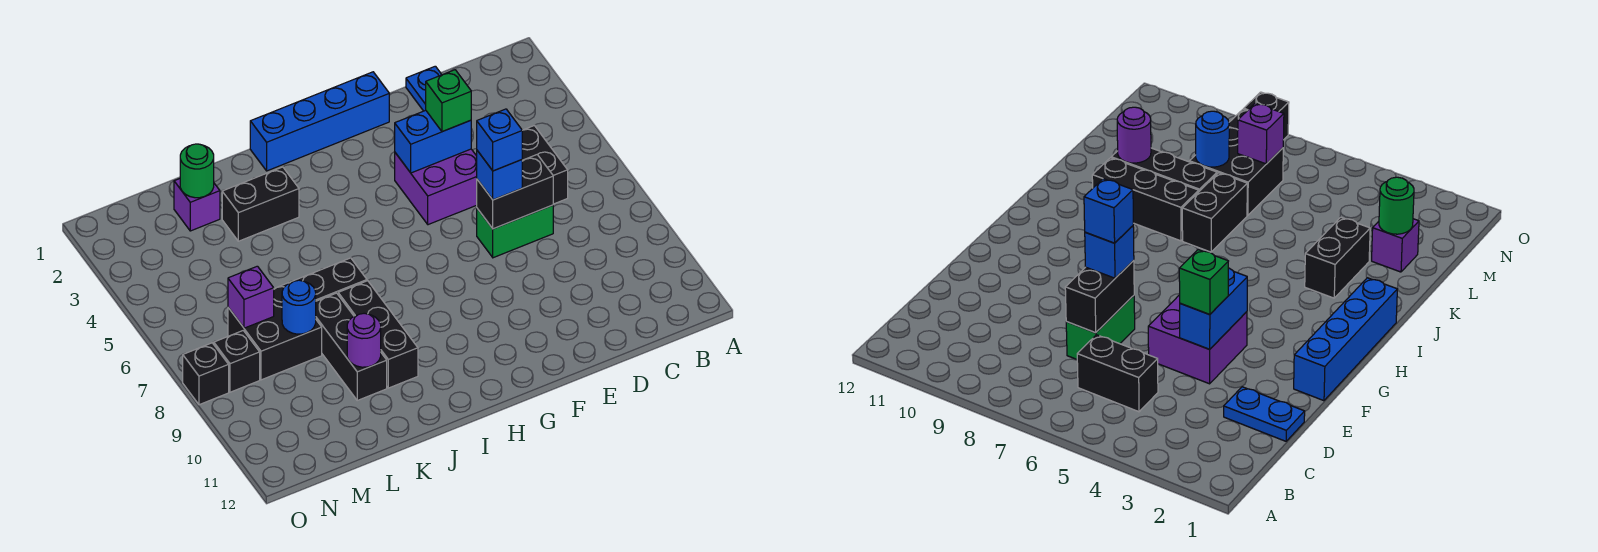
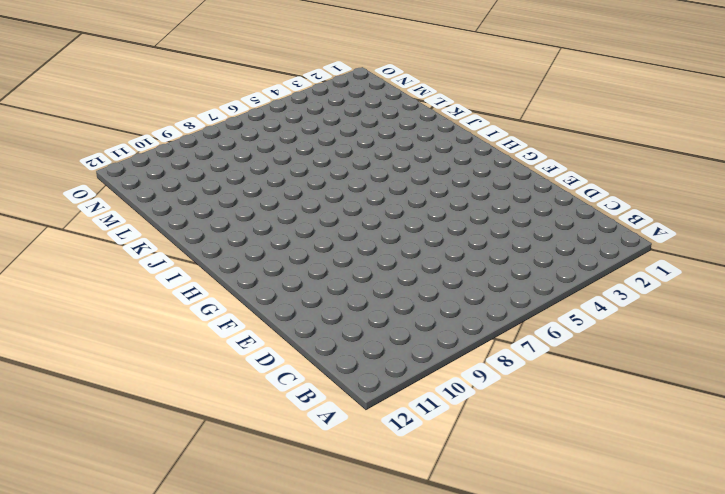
none -> black brick C5:C6 level 1
none -> blue plate D1:D2 level 1
none -> green brick D7:E7 level 1

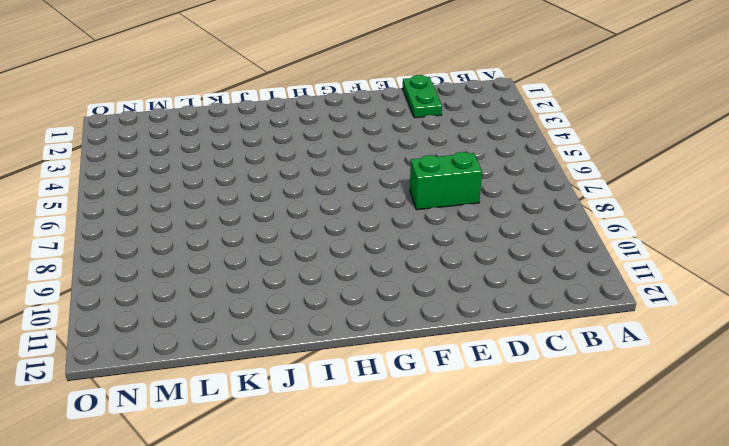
green plate D1:D2 level 1 -> blue plate D1:D2 level 1
none -> black brick C5:C6 level 1
none -> purple brick E4:F5 level 1
none -> blue brick F1:I1 level 1

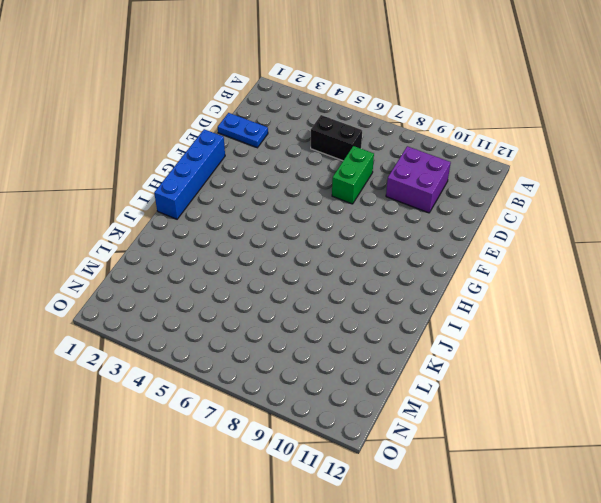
purple brick C9:D10 level 1 -> purple brick E4:F5 level 1
none -> black brick J3:K3 level 1
none -> black brick J7:K7 level 1
none -> black brick J8:J10 level 1

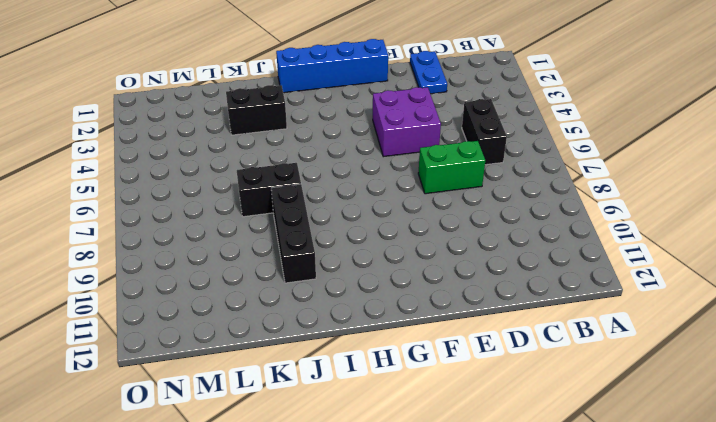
none -> black brick K8:K10 level 1
none -> purple brick L2 level 1
none -> black brick L7:M8 level 1

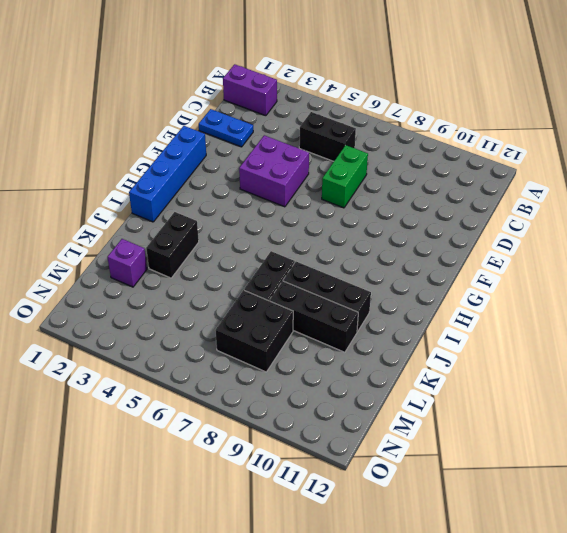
purple brick B1:B2 level 1 -> none
none -> black brick N8 level 1
none -> black brick O8 level 1
none -> black brick D7:E7 level 2

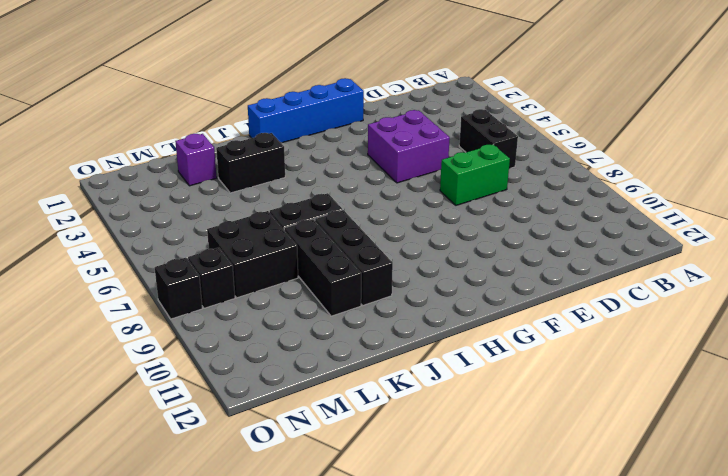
none -> blue plate D1:D2 level 1
none -> black brick D7:E7 level 2
none -> blue brick E4:F4 level 2

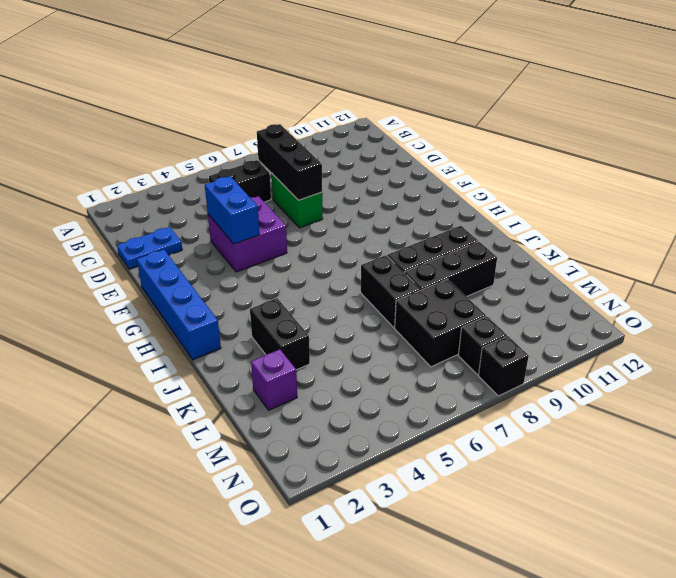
black brick C7:E7 level 2 -> black brick D7:E7 level 2
none -> purple round brick K10 level 2
none -> green round brick L2 level 2
none -> blue round brick L8 level 2

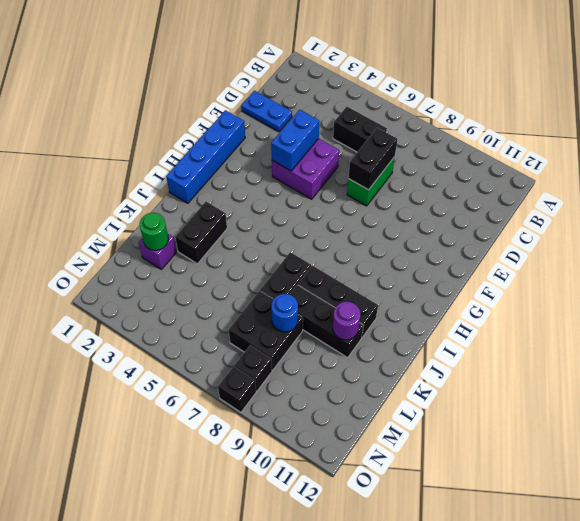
none -> purple brick M7 level 2
none -> green brick E4 level 3
none -> blue brick E7 level 3

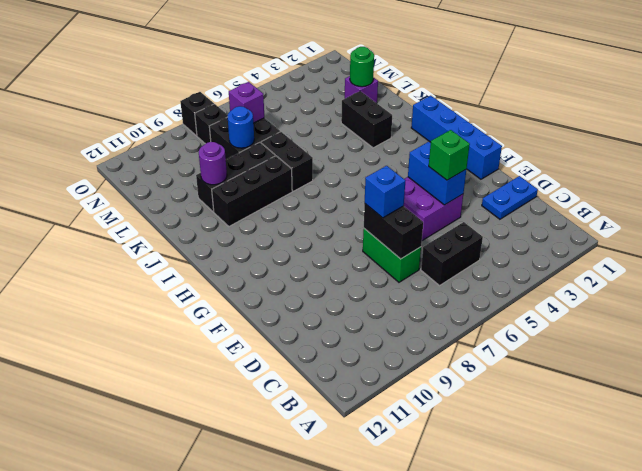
none -> blue brick E7 level 4

